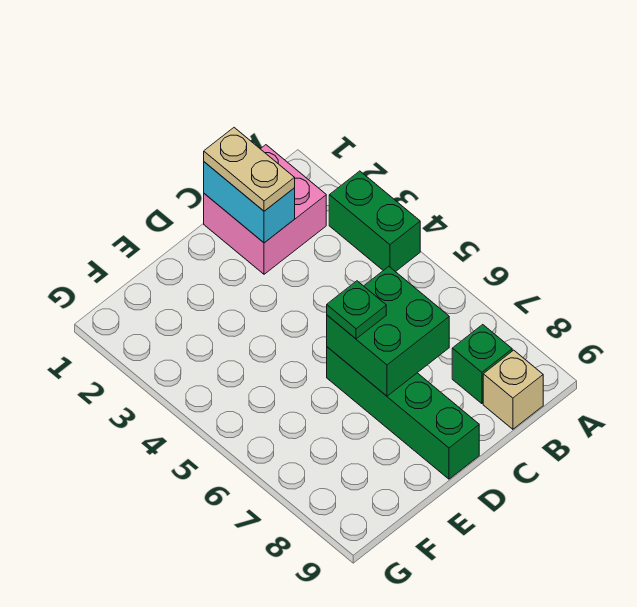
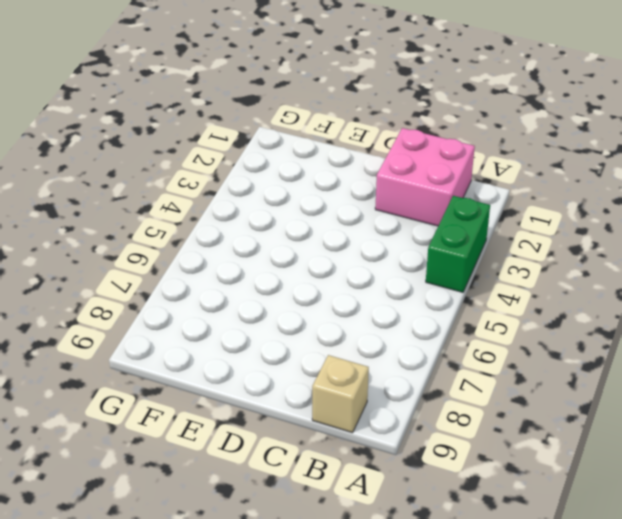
none -> green brick B8 level 1
none -> green brick D6:D9 level 1

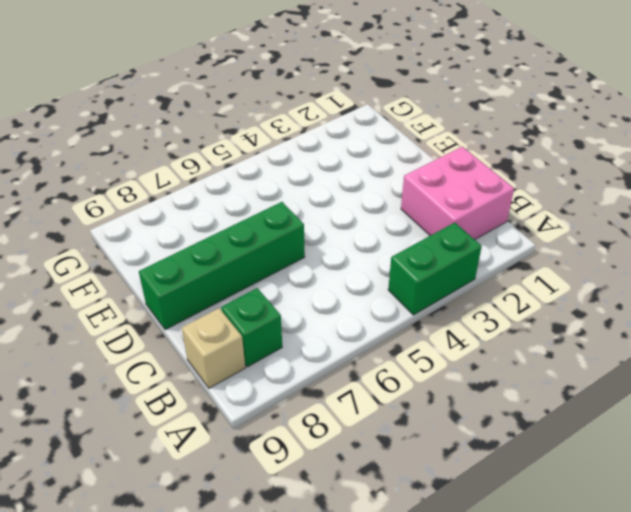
none -> cyan brick C1:C2 level 2
none -> green brick C6:D7 level 2

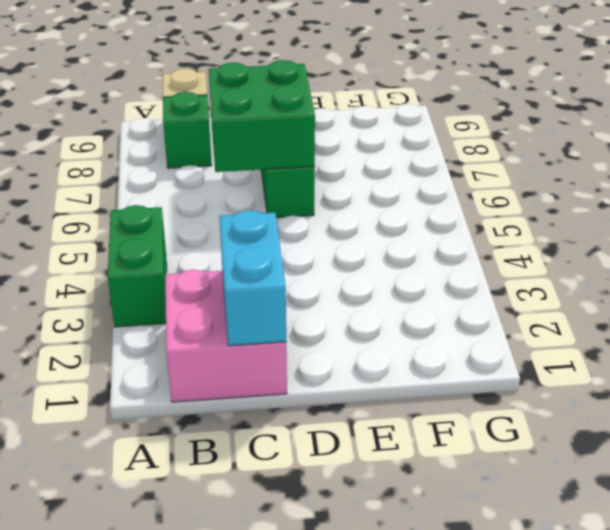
none -> tan plate C1:C2 level 3
none -> green plate D6 level 3

